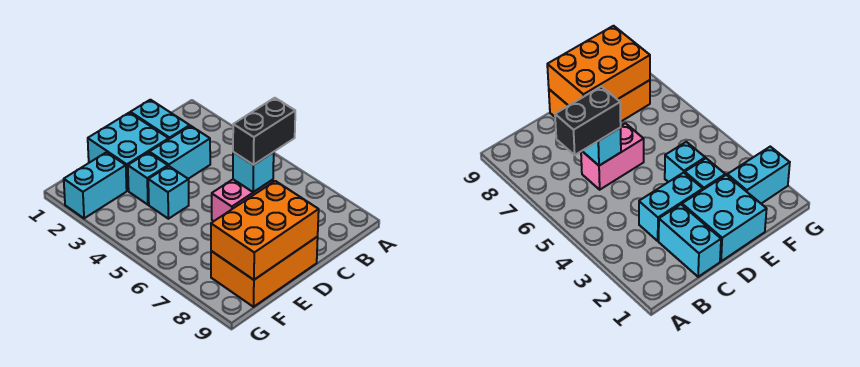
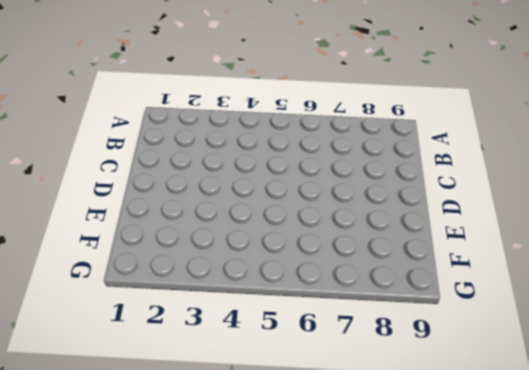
none -> cyan brick C1:C2 level 1
none -> cyan brick C3:D3 level 1

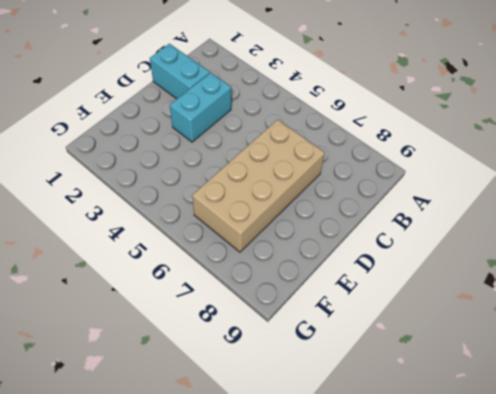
tan brick C6:F7 level 1 -> pink brick C6:D6 level 1
none -> cyan brick D1:E2 level 1
none -> orange brick D8:F9 level 1

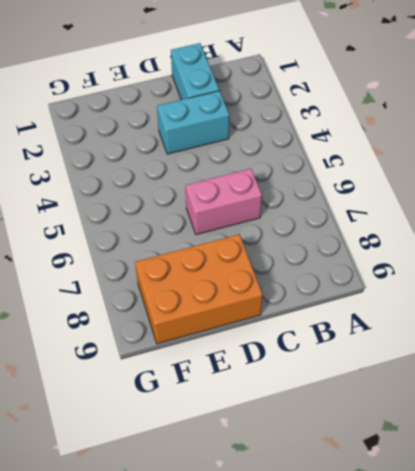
none -> cyan brick D1:E2 level 1
none -> cyan brick E3 level 1

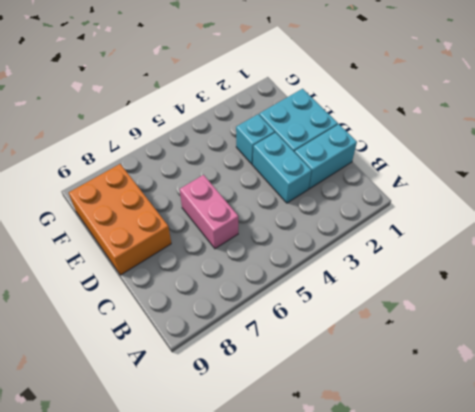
none -> cyan brick E4 level 1
none -> cyan brick F2:G2 level 1

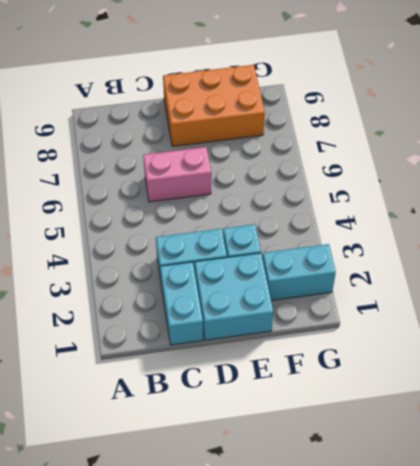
none -> cyan brick E4 level 1
none -> cyan brick C6 level 2

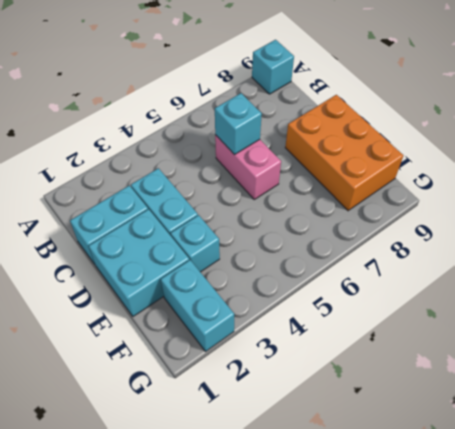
cyan brick A9 level 1 -> cyan brick E4 level 1
none -> orange brick D8:F9 level 2
none -> black brick B6:C6 level 3

